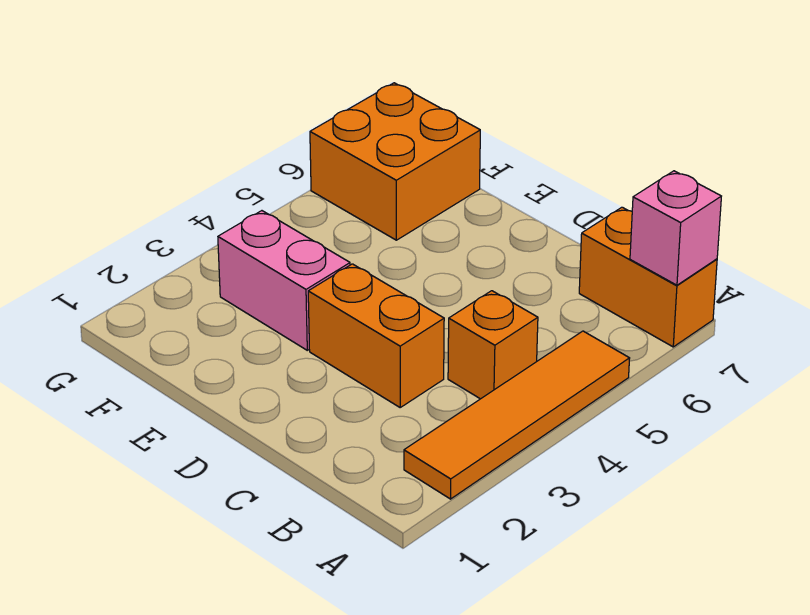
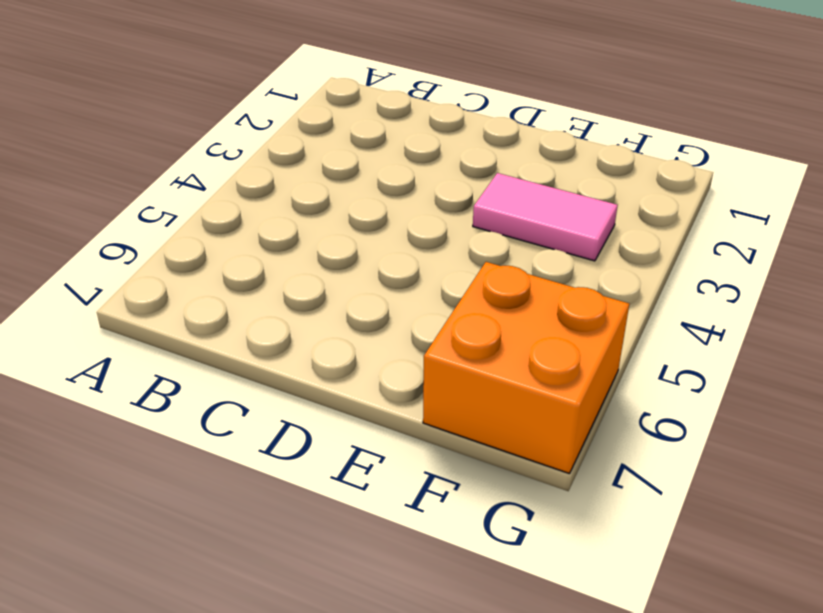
pink tile E3:F3 level 1 -> pink brick E3:F3 level 1
none -> orange tile A2:A5 level 1
none -> orange brick A7:B7 level 1

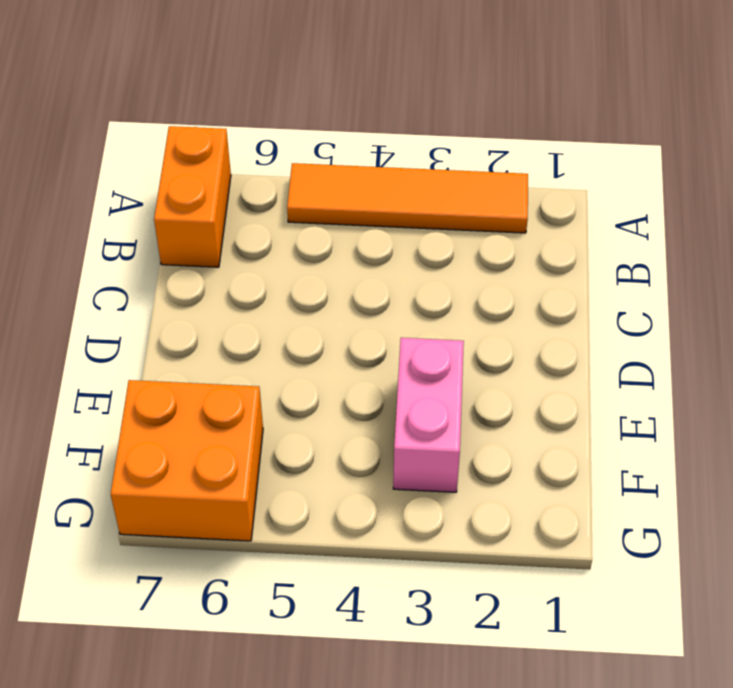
none -> orange brick B4 level 1
none -> orange brick C3:D3 level 1

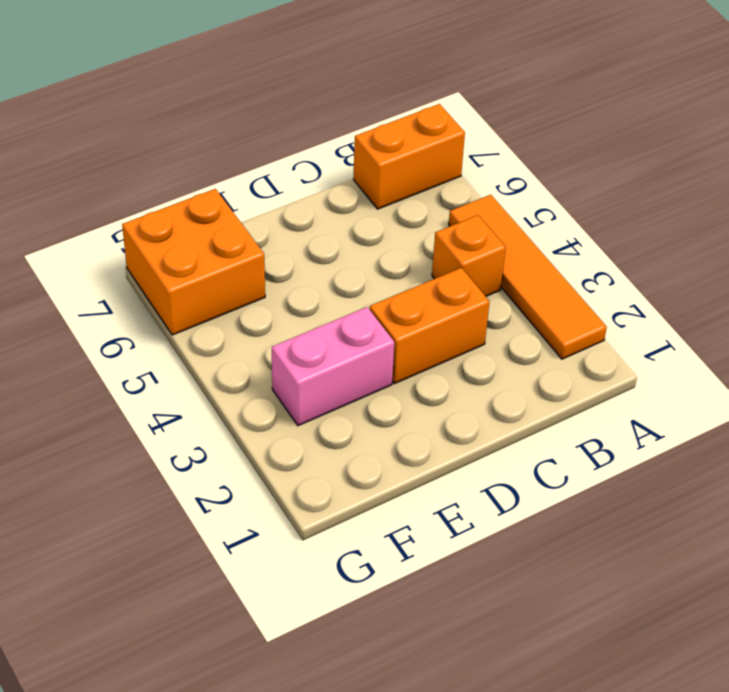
none -> pink brick A7 level 2

